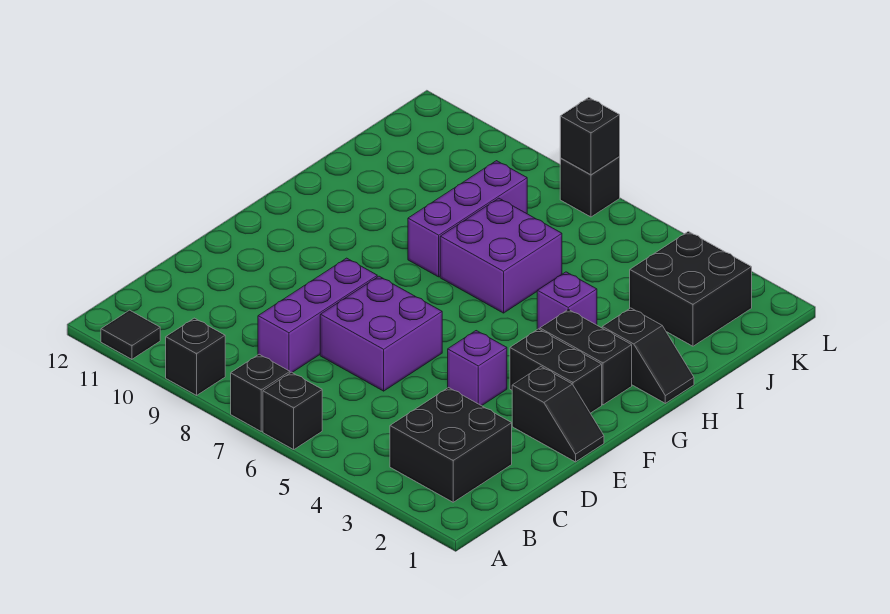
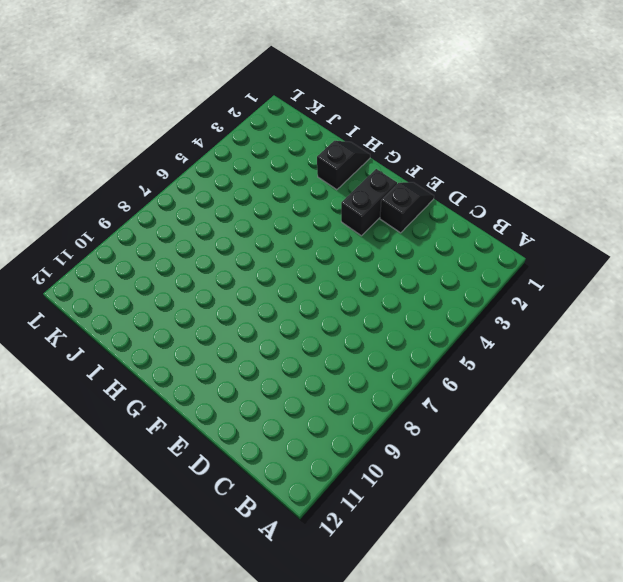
none -> black brick A6 level 1
none -> black brick A7 level 1
none -> black brick A9 level 1

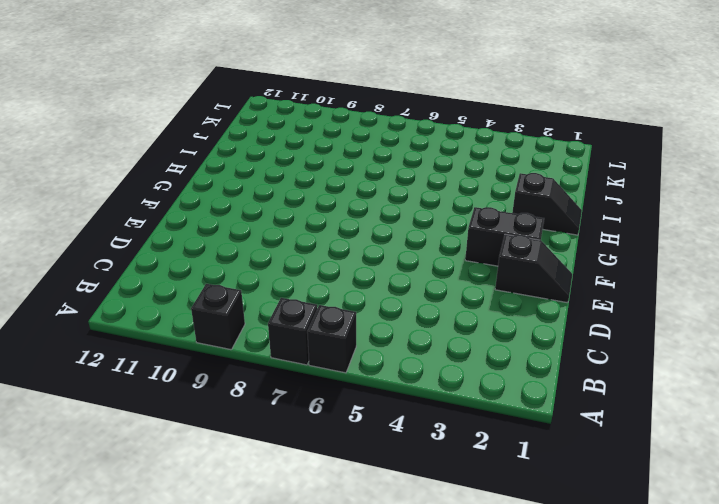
none -> black tile A11 level 1
none -> black brick B2:C3 level 1
none -> purple brick C8:E8 level 1

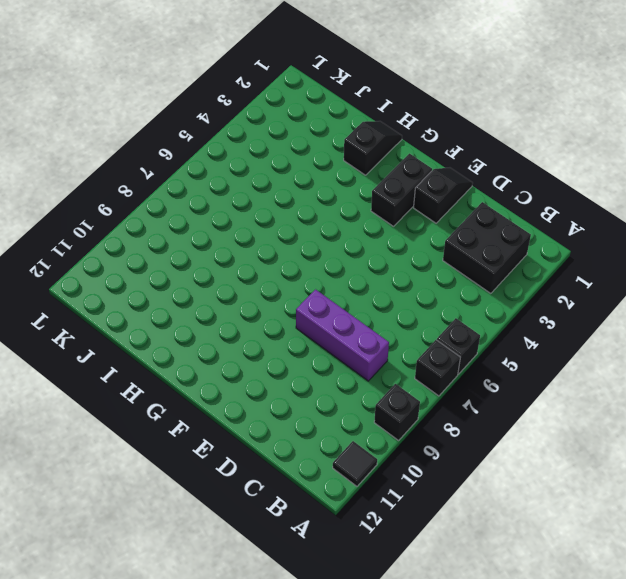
none -> purple brick D6:E7 level 1
none -> purple brick E4 level 1
none -> black brick G2:G3 level 1

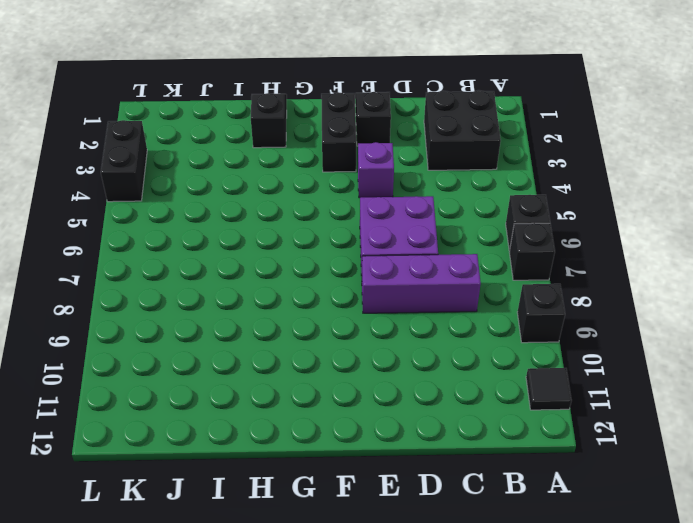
black brick L3:L4 level 1 -> black brick G2:G3 level 1
none -> purple brick H4 level 1
none -> purple brick H6:I7 level 1
none -> purple brick H8:J8 level 1

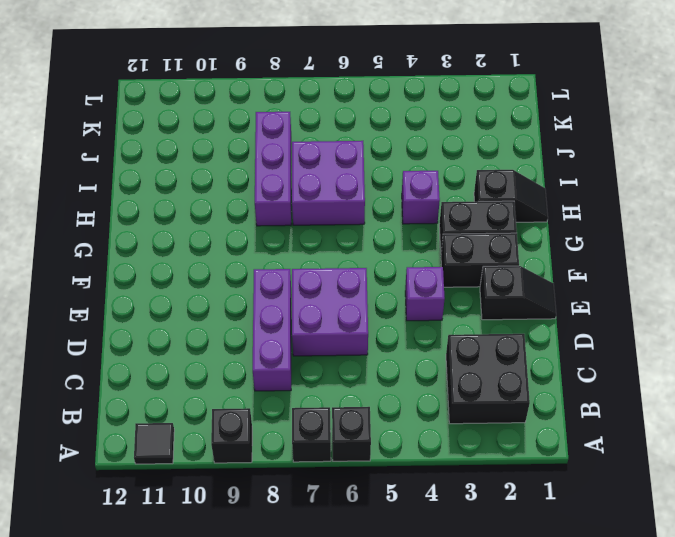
none -> black brick J2:K3 level 1
none -> black brick L7 level 1
none -> black brick L7 level 2

